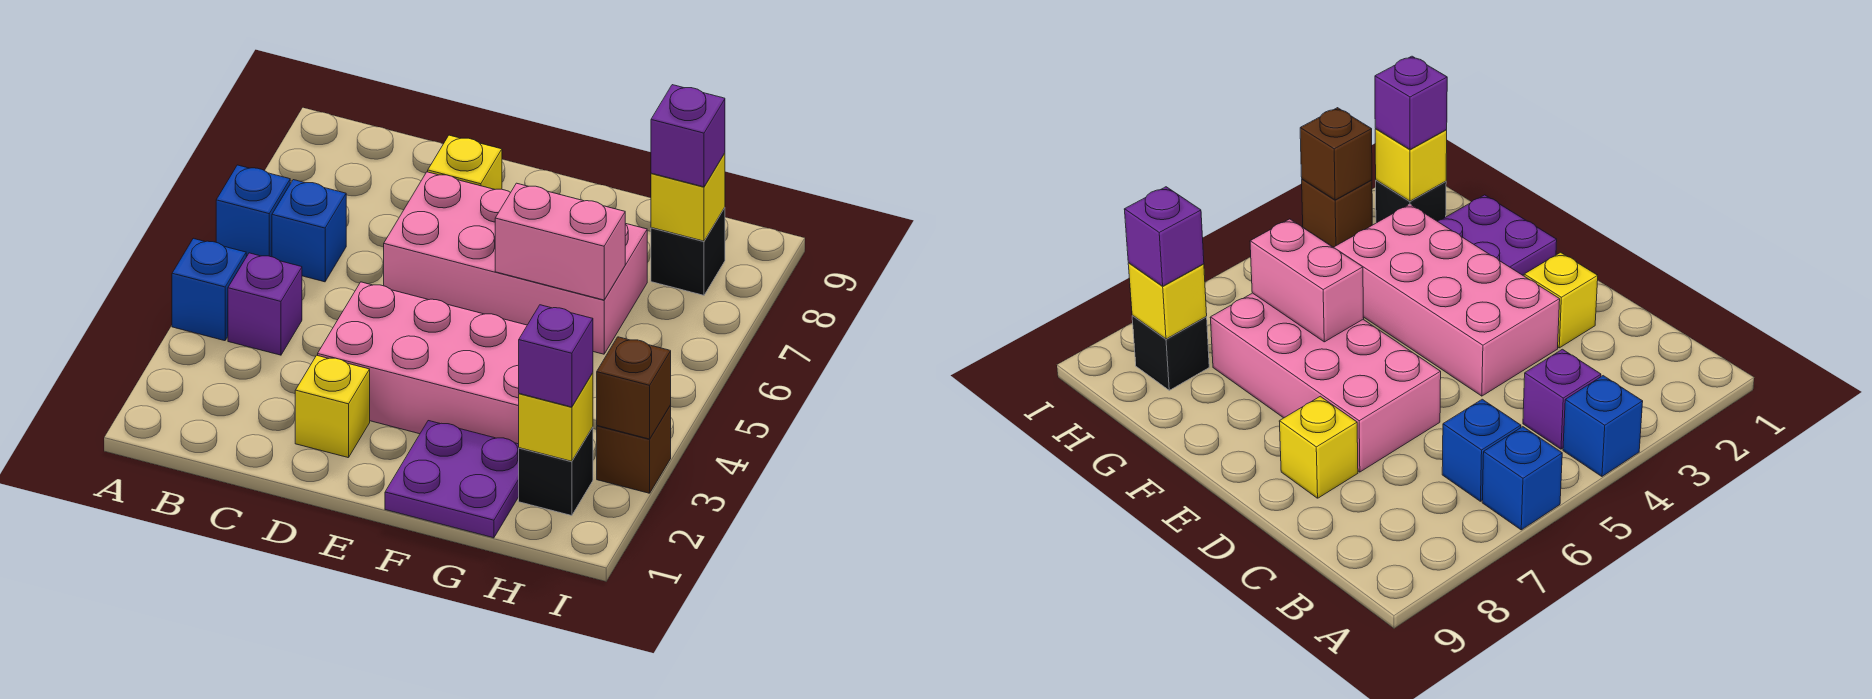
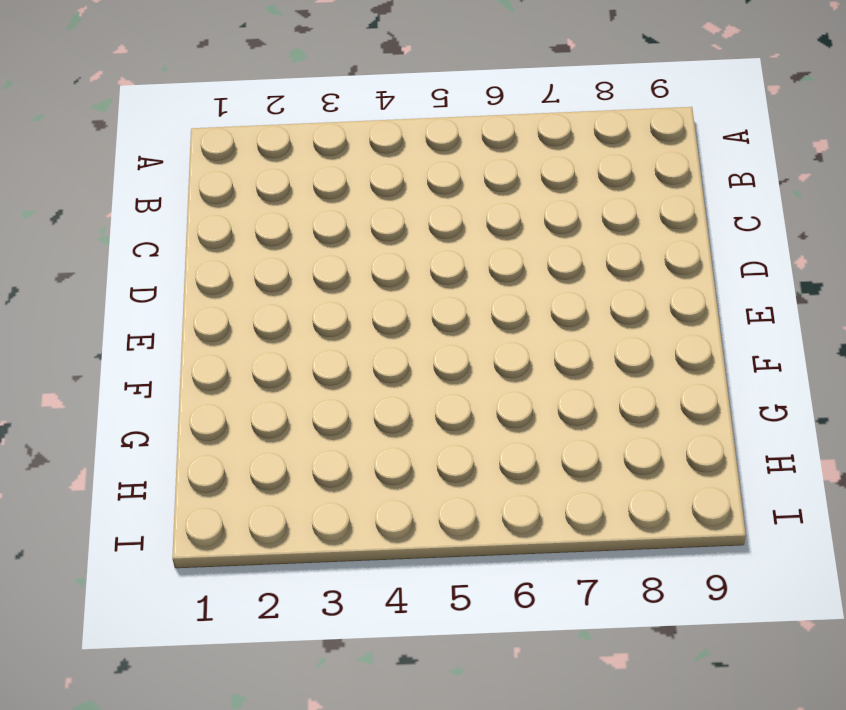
none -> blue brick A4 level 1
none -> blue brick A6 level 1
none -> purple brick B4 level 1

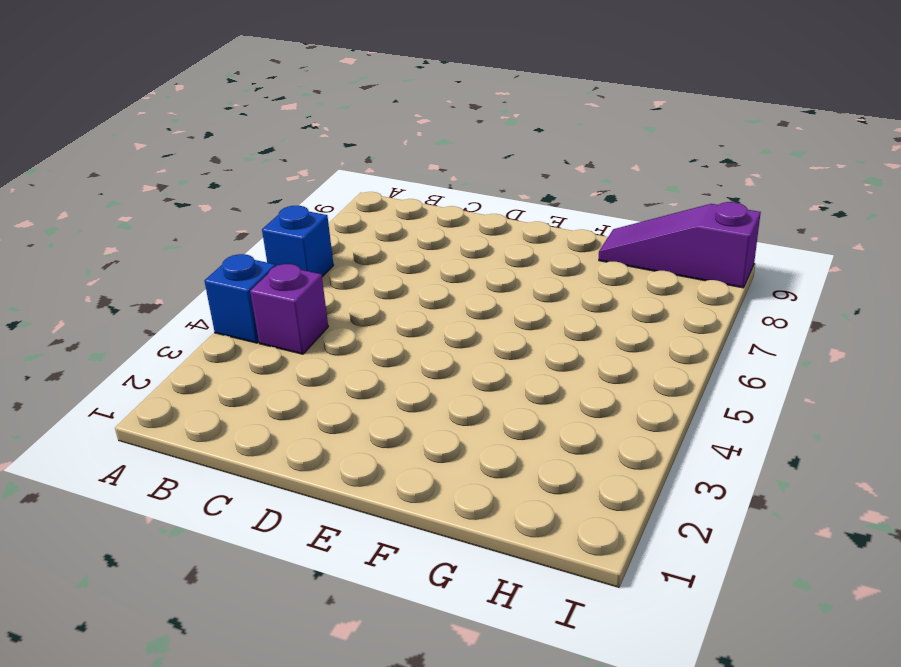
purple slope G9:I9 level 1 top I -> none
none -> blue brick B6 level 1
none -> yellow brick D2 level 1
none -> pink brick D3:G4 level 1

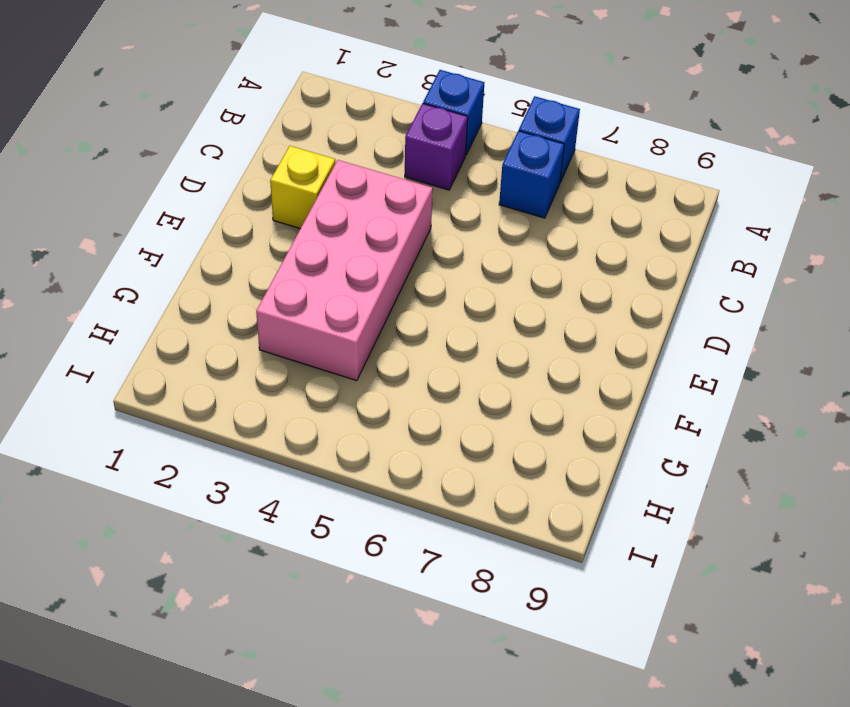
none -> pink brick D6:G7 level 1
none -> yellow brick D8 level 1
none -> purple plate F1:G2 level 1

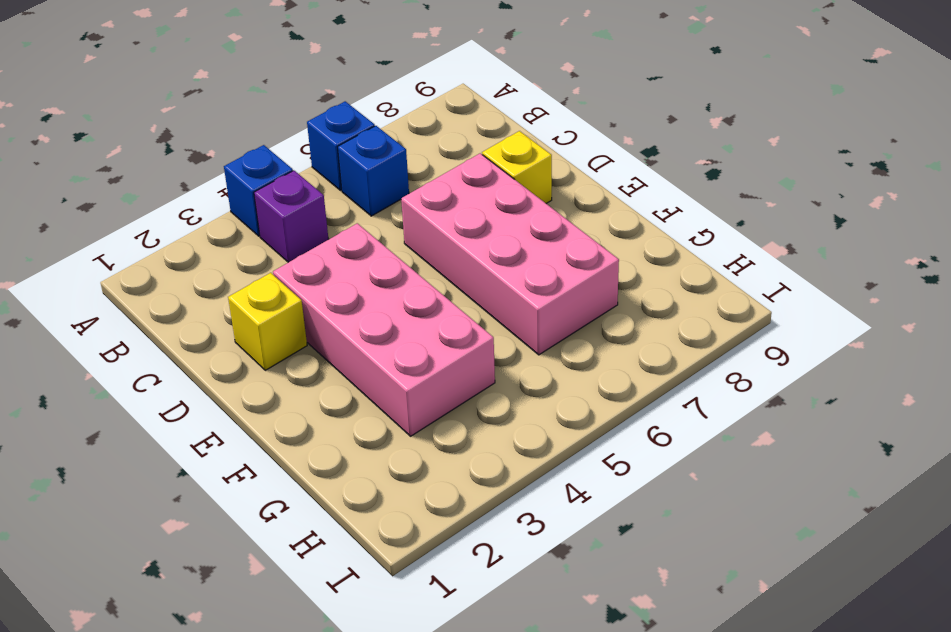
none -> purple plate F1:G2 level 1
none -> black brick H2 level 1
none -> black brick H8 level 1

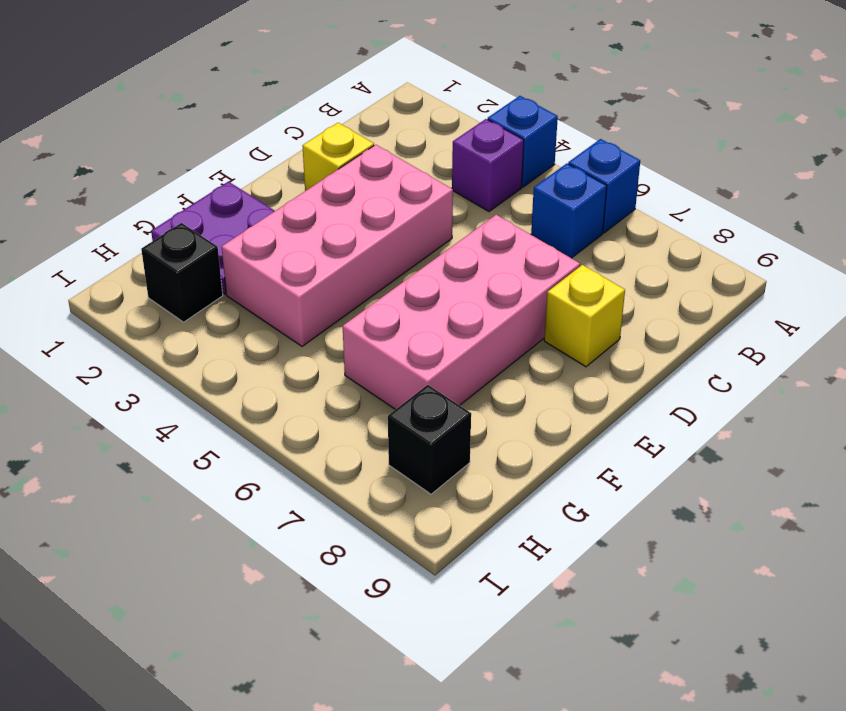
none -> brown brick I3 level 1
none -> pink brick F6:G6 level 2
none -> yellow brick H2 level 2

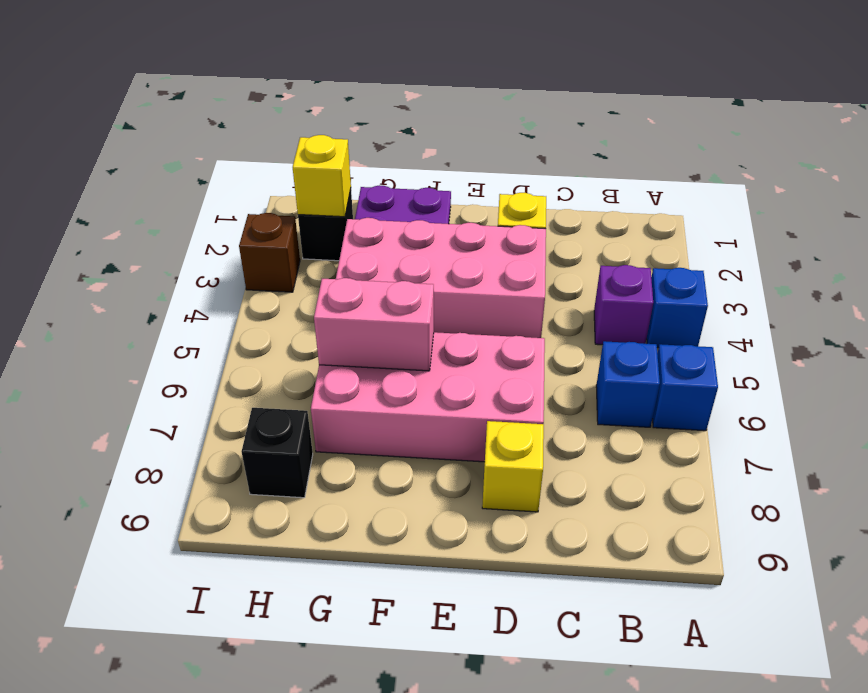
none -> yellow brick H8 level 2
none -> brown brick I3 level 2
none -> purple brick H2 level 3

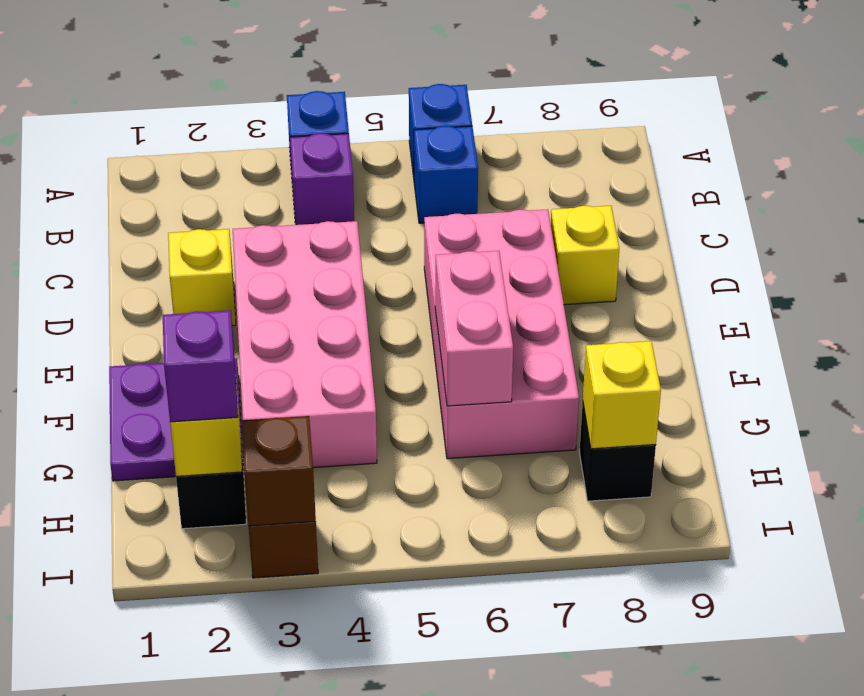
none -> purple brick H8 level 3

